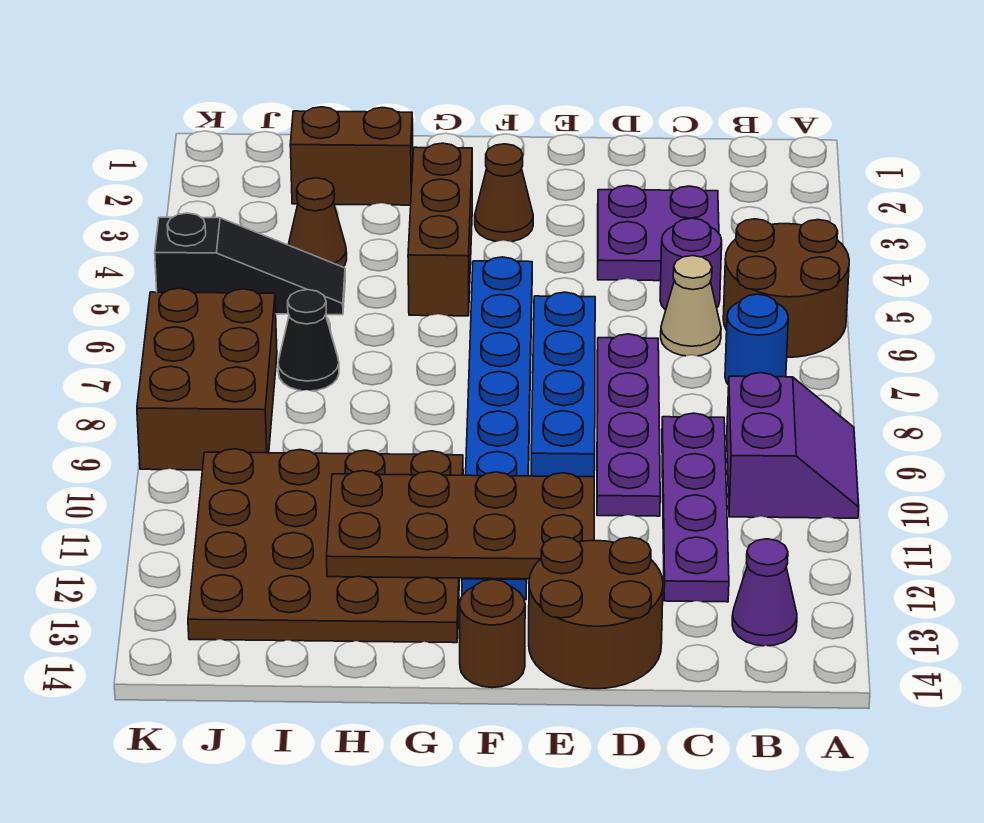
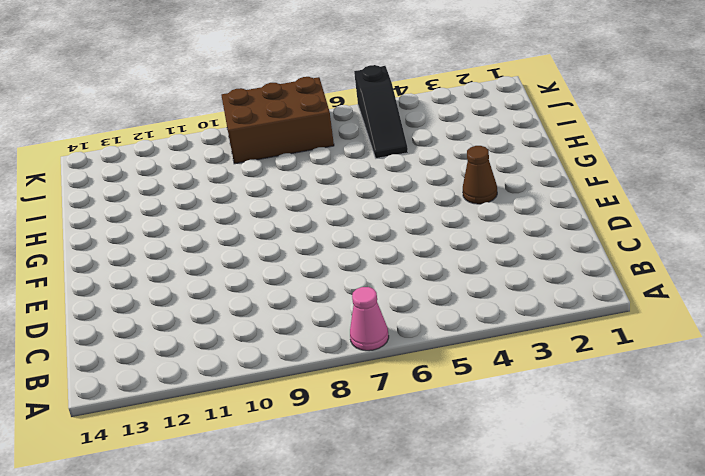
pink cone A7 level 1 -> none
none -> brown round brick A5:B6 level 1
none -> purple slope A9:B10 level 1 top B
none -> blue round brick B7 level 1

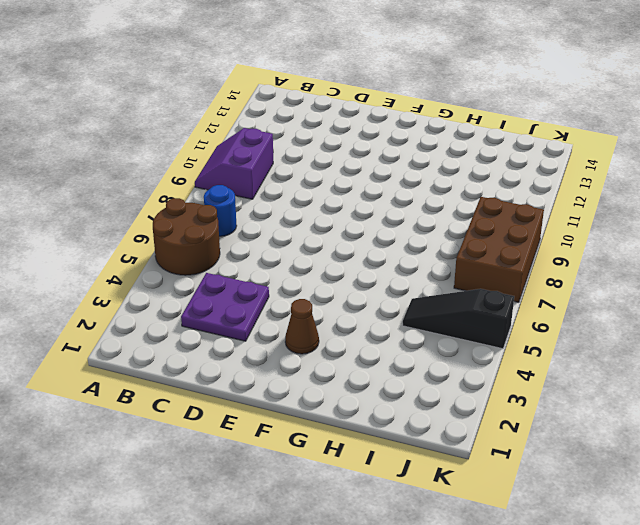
none -> purple cone B13 level 1
none -> purple round brick C5 level 1
none -> tan cone C6 level 1

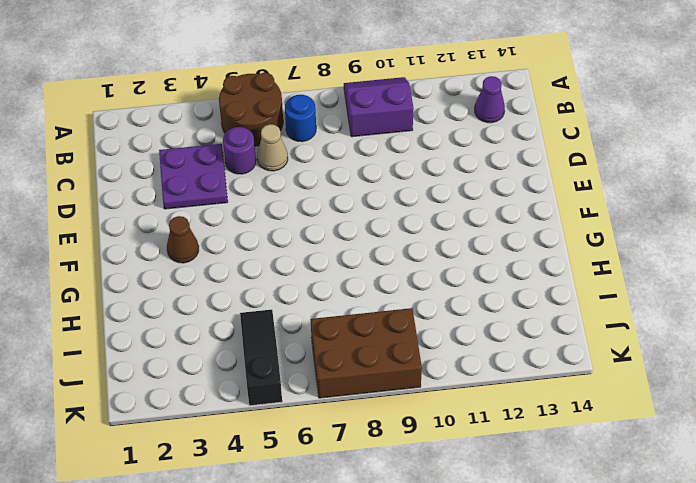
none -> purple plate C9:C12 level 1
none -> purple plate D7:D10 level 1
none -> brown round brick D13:E14 level 1

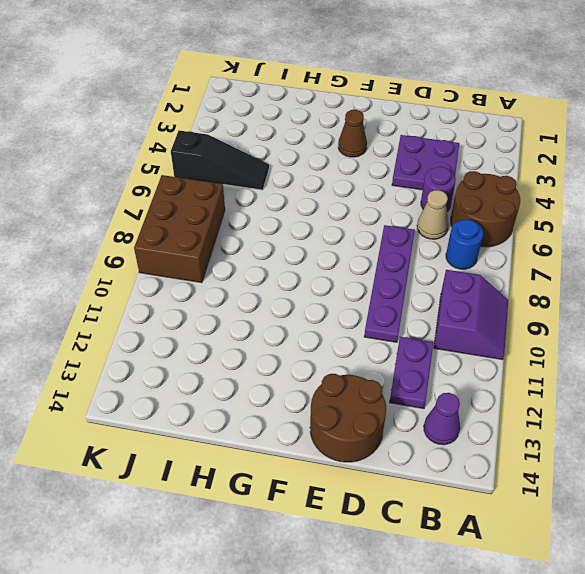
purple plate C11:C12 level 1 -> purple plate C9:C12 level 1
none -> blue brick E7:E10 level 1
none -> blue plate F5:F12 level 1
none -> brown round brick F14 level 1

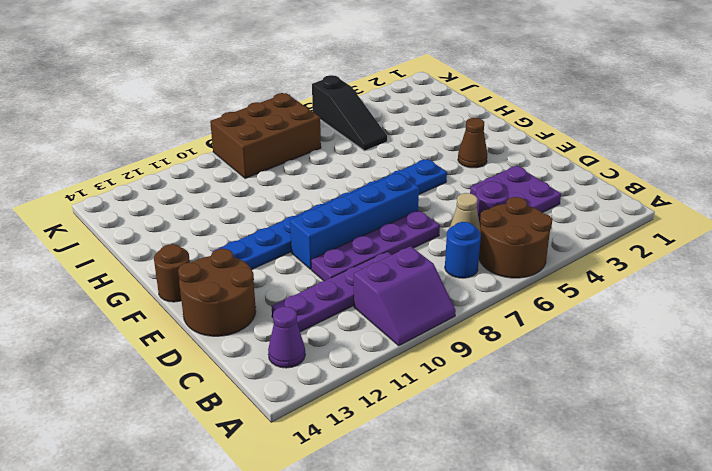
none -> brown brick G3:G5 level 1
none -> brown plate G10:J13 level 1
none -> brown brick H2:I2 level 1

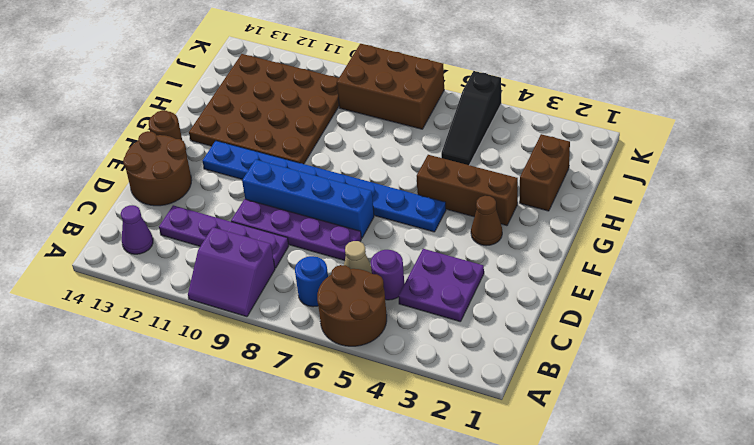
none -> brown cone I4 level 1
none -> black cone I7 level 1
none -> brown plate E11:H12 level 2

